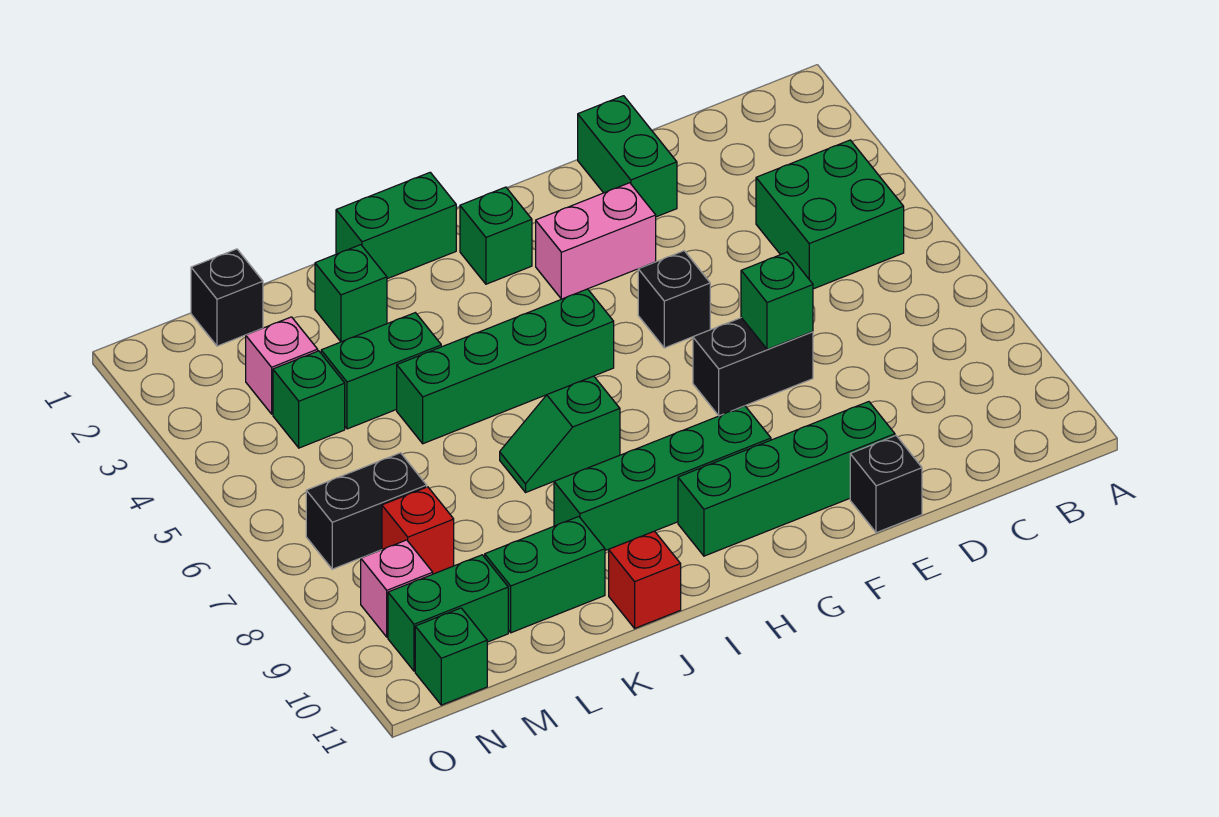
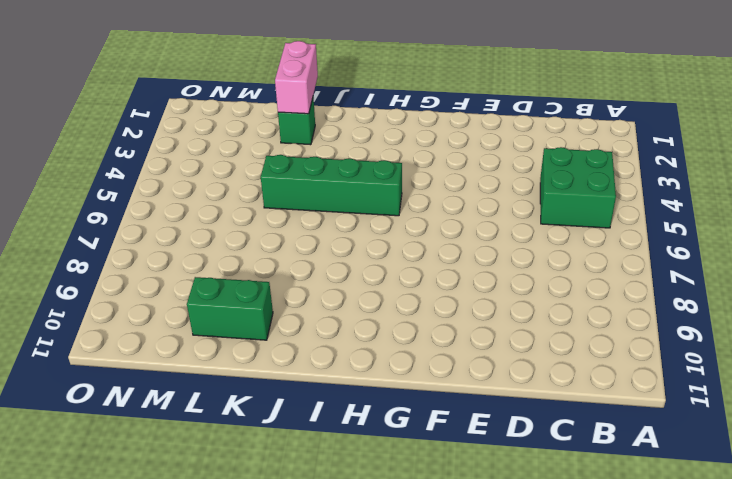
pink brick K1:K2 level 2 -> pink brick F3:G3 level 1
none -> green brick E1:E2 level 1
none -> black brick E7:F7 level 1
none -> green brick E10:H10 level 1

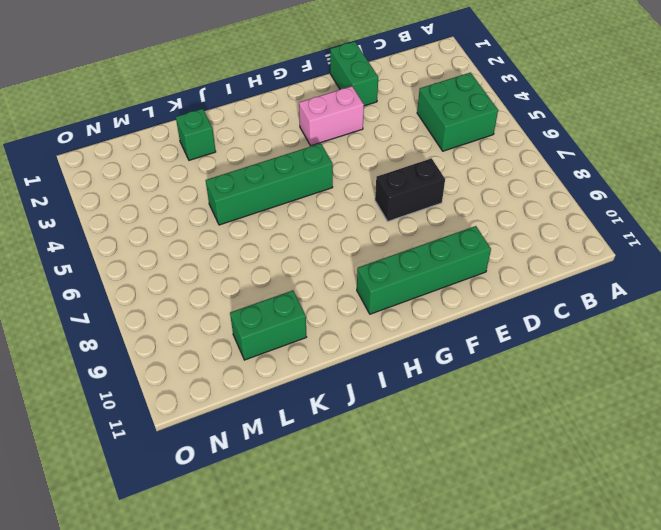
none -> black brick E11 level 1
none -> black brick F5 level 1
none -> green brick G9:J9 level 1

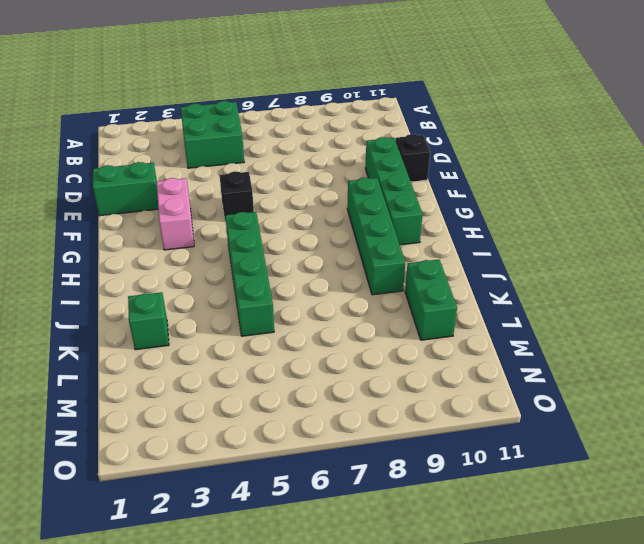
none -> black brick E7:F7 level 1
none -> green brick H2 level 1
none -> green brick I1:J1 level 1

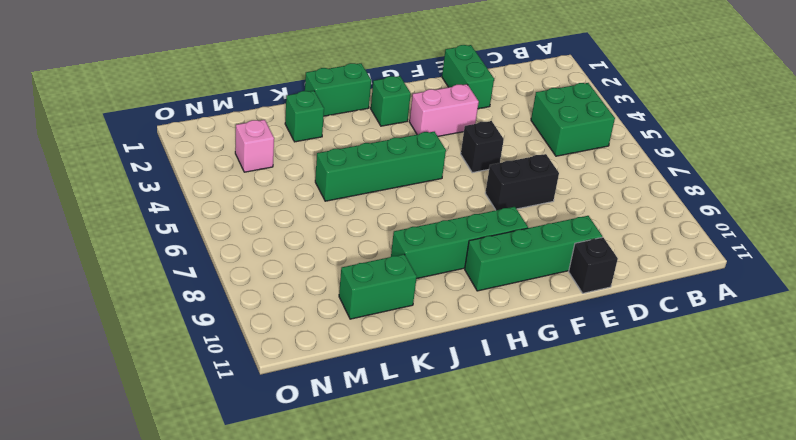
none -> green slope I7:J7 level 1 top I
none -> red brick J11 level 1
none -> green brick K4:L4 level 1

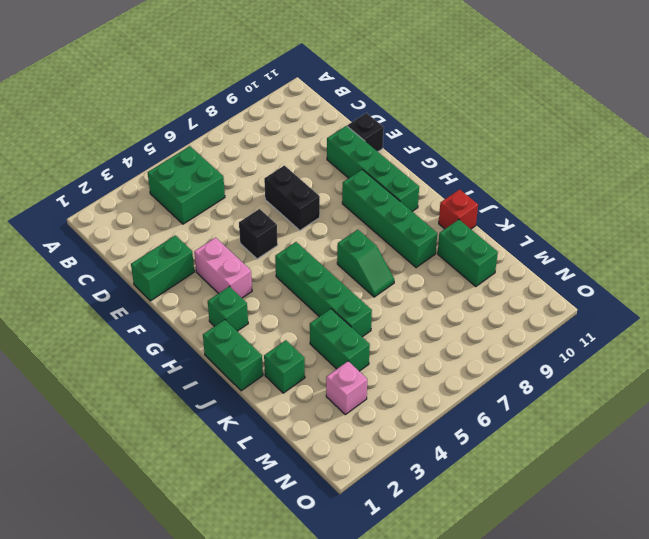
none -> black brick M1 level 1
none -> green brick M4 level 1
none -> black brick M7:N7 level 1

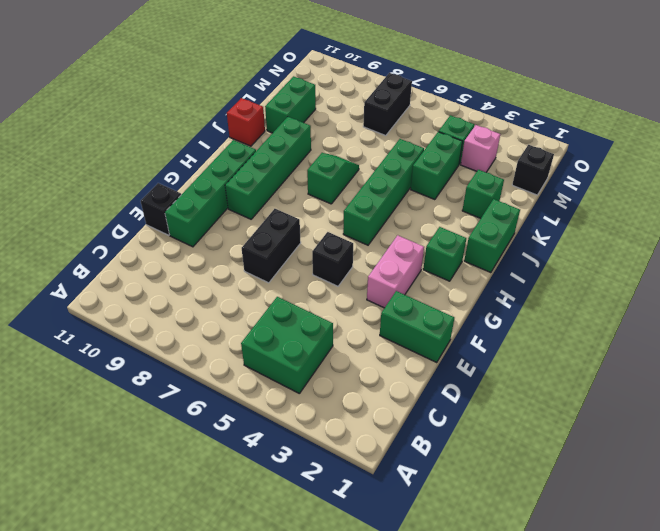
none -> red brick M8 level 1
none -> green brick M10:N10 level 1
none -> pink brick N9 level 1

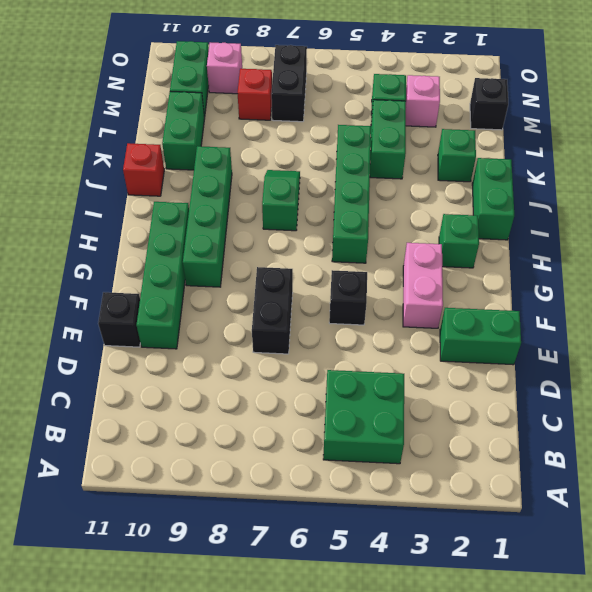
none -> green brick N11 level 1
none -> green brick E7 level 2

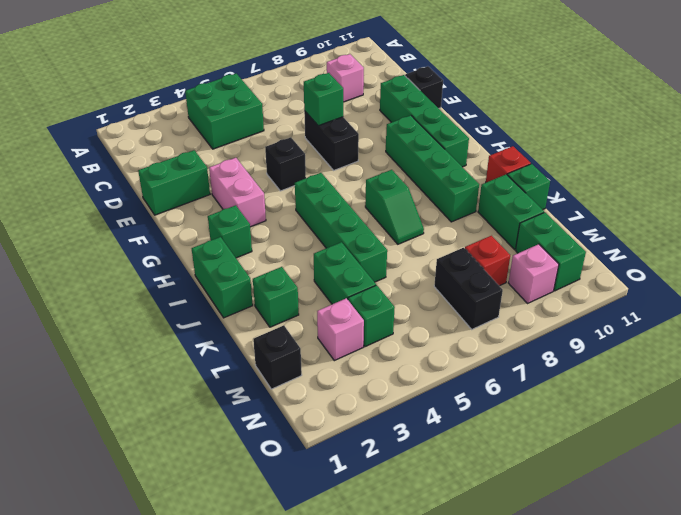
pink brick C9 level 1 -> none
green brick K11 level 1 -> green brick N11 level 1

